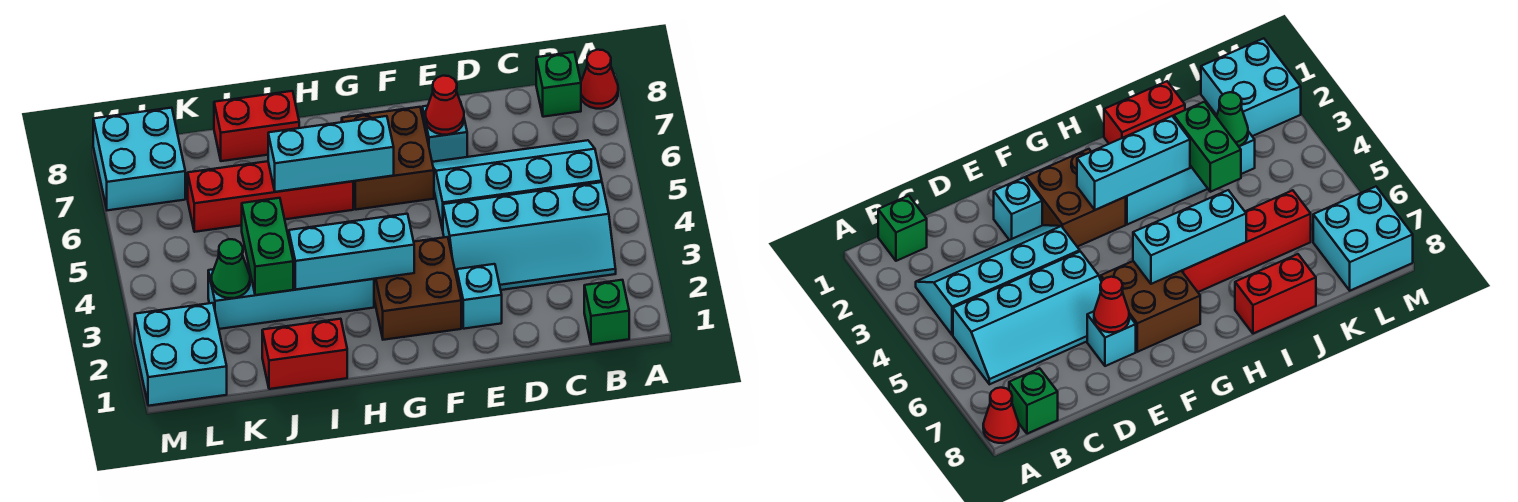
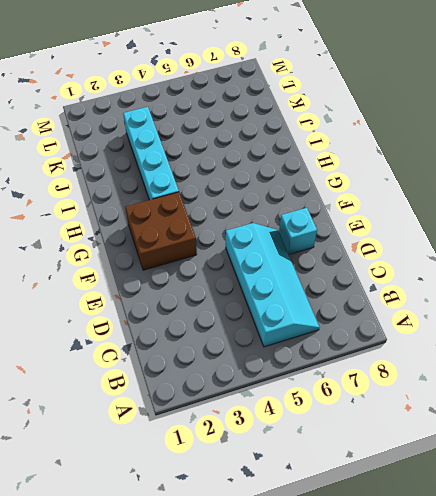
none -> red cone A8 level 1
none -> green brick B1 level 1
none -> cyan slope B3:E4 level 1 top 4

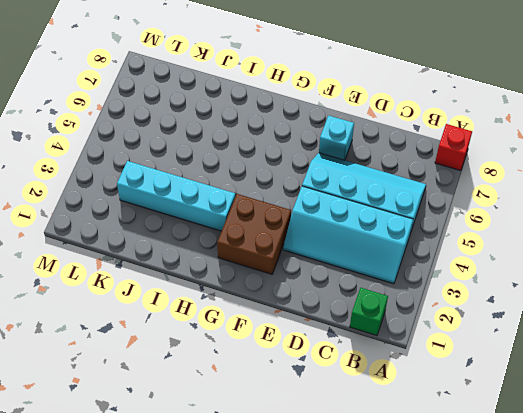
red brick A8 level 1 -> red cone A8 level 1
none -> green brick B8 level 1
none -> cyan brick E2 level 1
none -> brown brick F6:G7 level 1

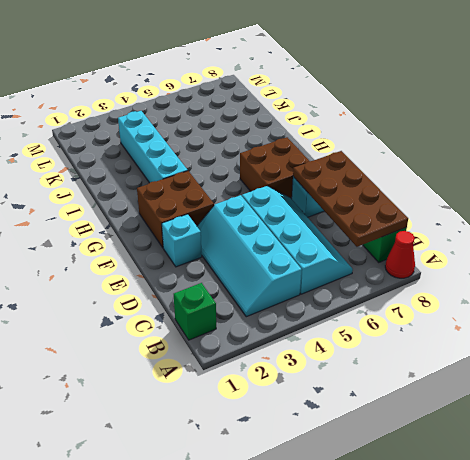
brown plate B7:E8 level 2 -> red cone E7 level 2
none -> red brick H6:K6 level 1
none -> red brick I1:J1 level 1
none -> red brick I8:J8 level 1

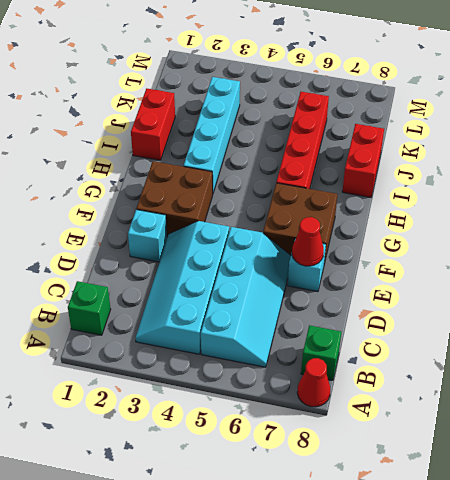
none -> cyan brick L1:M2 level 1
none -> cyan brick L7:M8 level 1
none -> cyan brick G3:I3 level 2

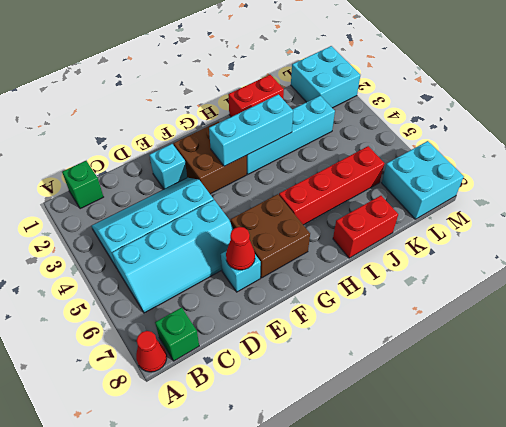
none -> cyan brick G6:I6 level 2
none -> green brick J3:J4 level 2
none -> green cone K3 level 2

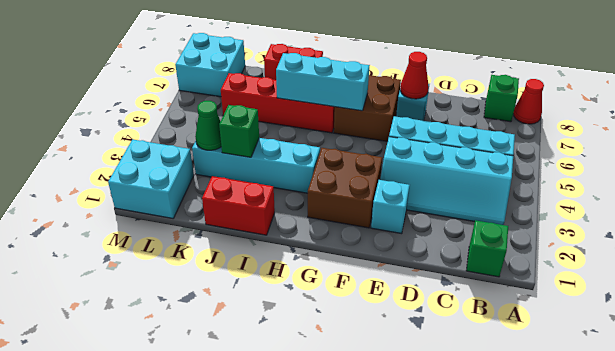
green brick J3 level 2 -> green brick J3:J4 level 2
none -> cyan brick G3:I3 level 2

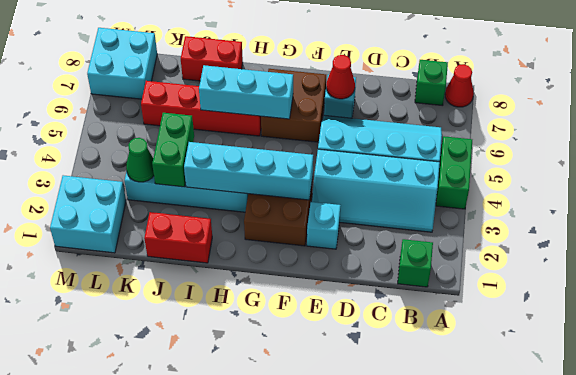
green brick A4:A5 level 1 -> none
cyan brick F3:I3 level 2 -> cyan brick G3:I3 level 2

